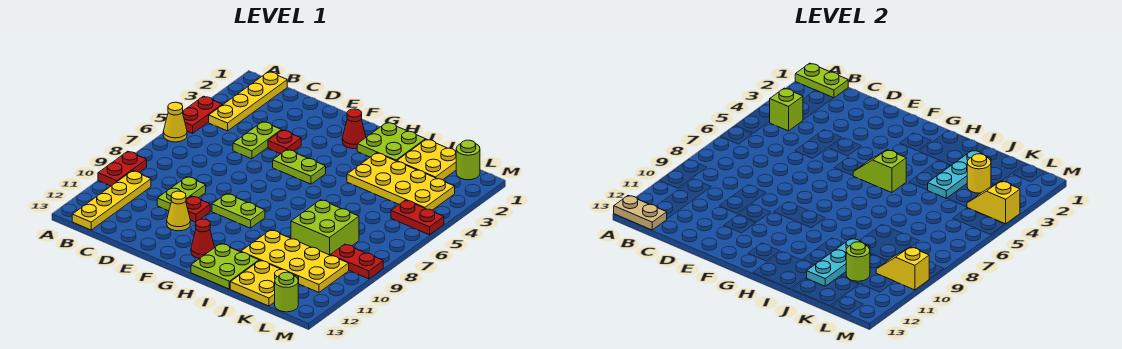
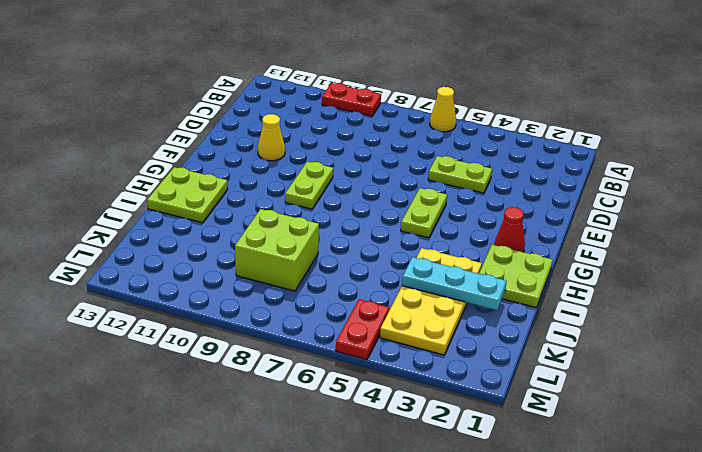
none -> red plate A4:A5 level 1
none -> yellow plate B1:B4 level 1
none -> yellow plate B10:B13 level 1
none -> lime plate D9:D10 level 1

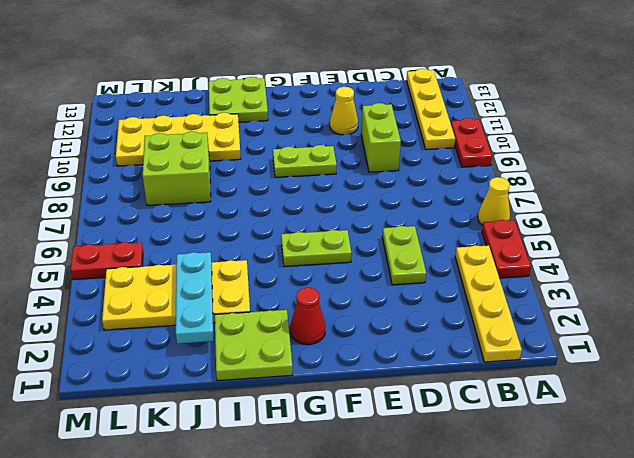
lime brick D9:D10 level 1 -> lime plate D9:D10 level 1
none -> red plate E4 level 1
none -> red plate E10 level 1
none -> red cone G12 level 1
none -> yellow plate J1:K2 level 1

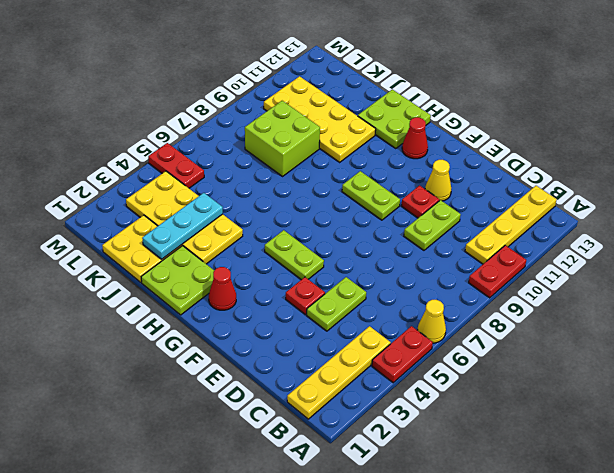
none -> yellow plate J12:K13 level 1
none -> lime round brick L1 level 1
none -> red plate L9:M9 level 1
none -> lime round brick L13 level 1

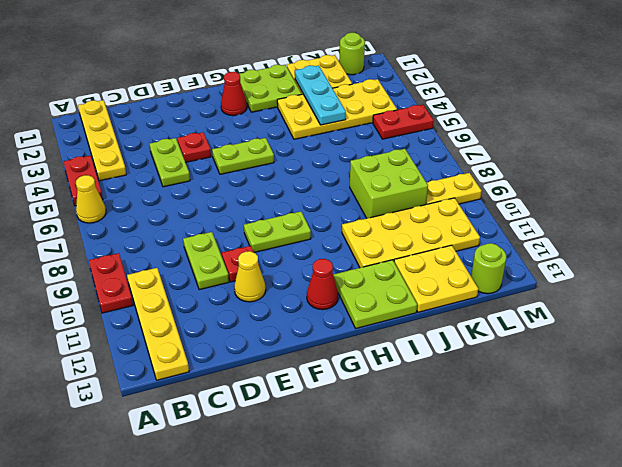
yellow plate L9:M9 level 1 -> red plate L9:M9 level 1
none -> lime plate A1:B1 level 2
none -> tan plate A13:B13 level 2
none -> lime brick B4 level 2
none -> lime slope G5:H5 level 2 top H

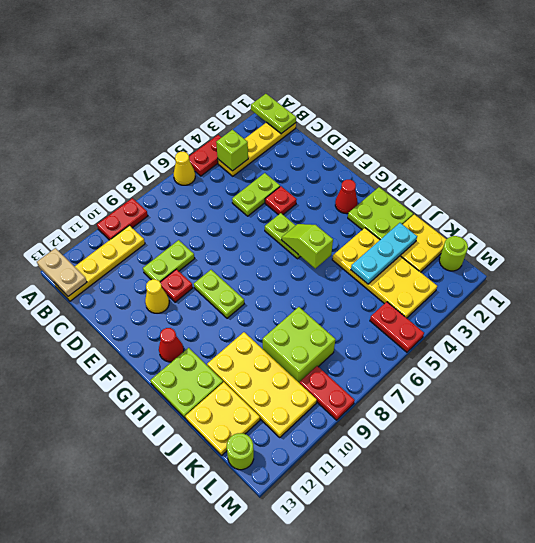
none -> cyan plate J10:J12 level 2
none -> yellow round brick K3 level 2
none -> lime round brick K11 level 2
none -> yellow slope L4:M4 level 2 top M

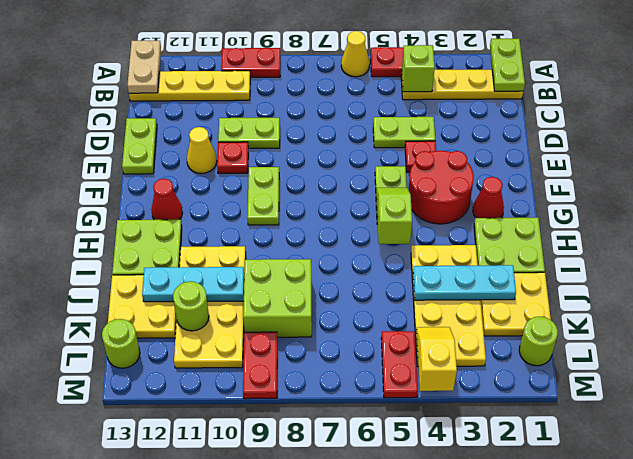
lime plate D13:E13 level 1 -> none
red round brick F3:G4 level 1 -> none
none -> yellow round brick K3 level 2
none -> yellow slope L10:M10 level 2 top M

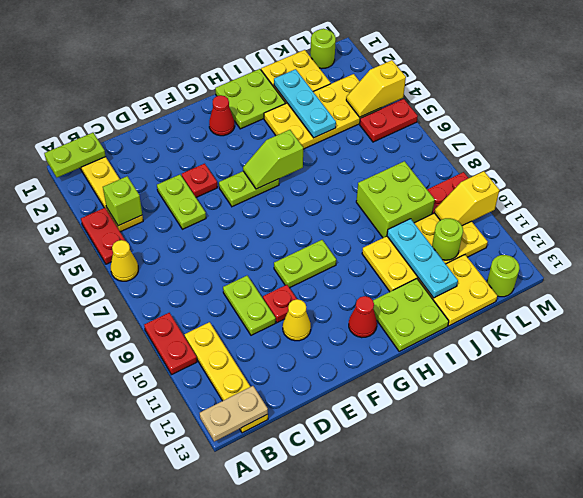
none -> yellow round brick K3 level 2

